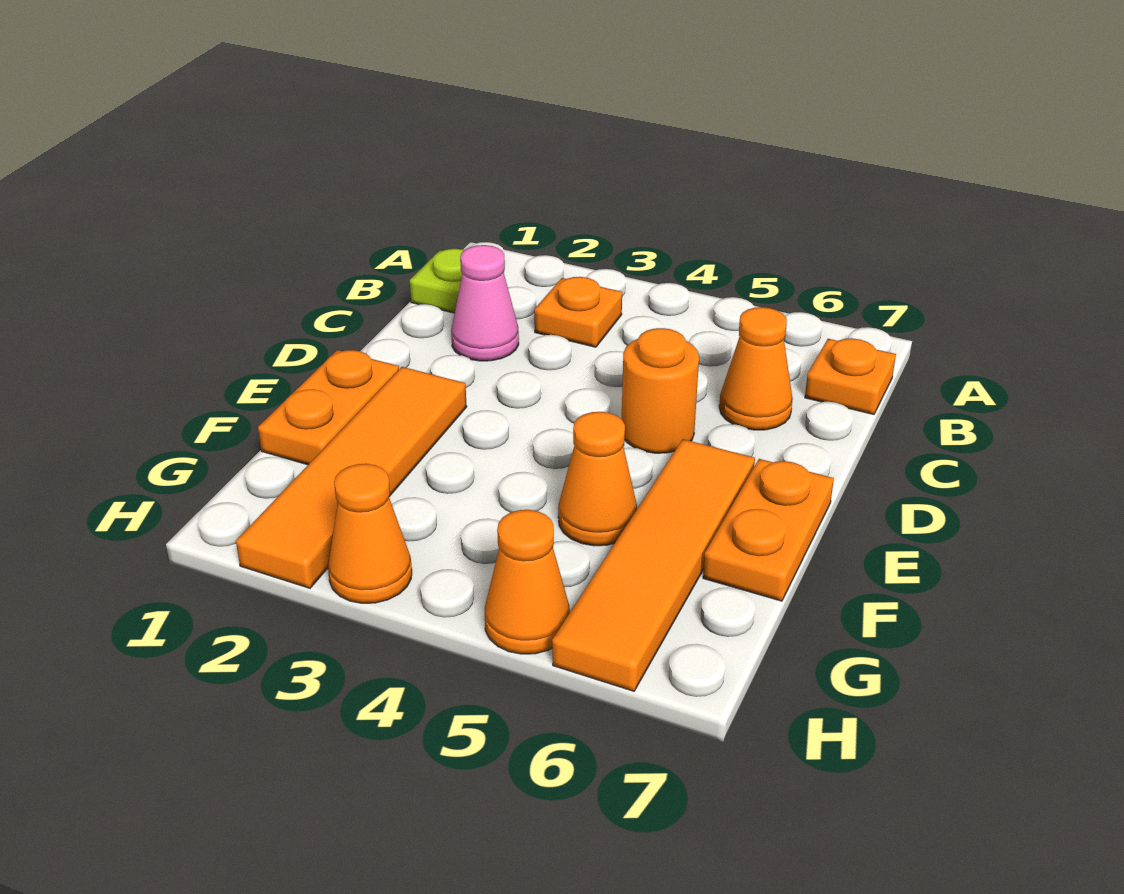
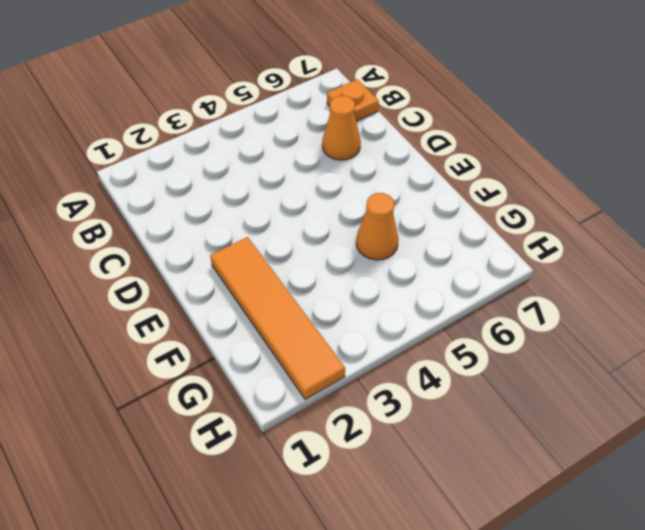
none -> lime plate B1 level 1
none -> orange plate B3 level 1
none -> pink cone C2 level 1

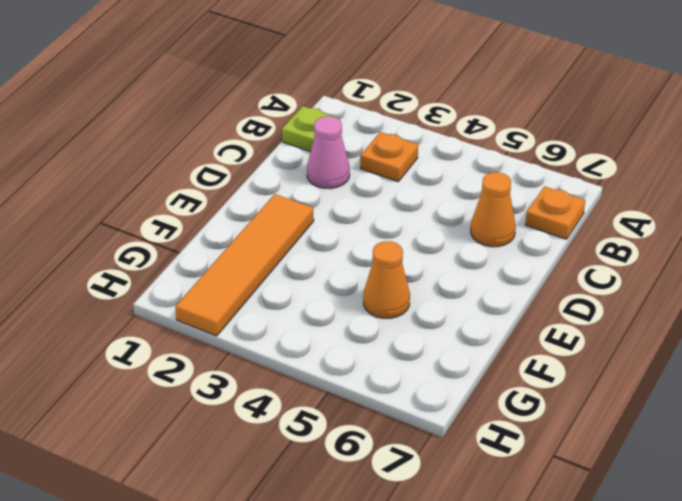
none -> orange round brick D5 level 1
none -> orange plate E1:F1 level 1
none -> orange tile E6:H6 level 1

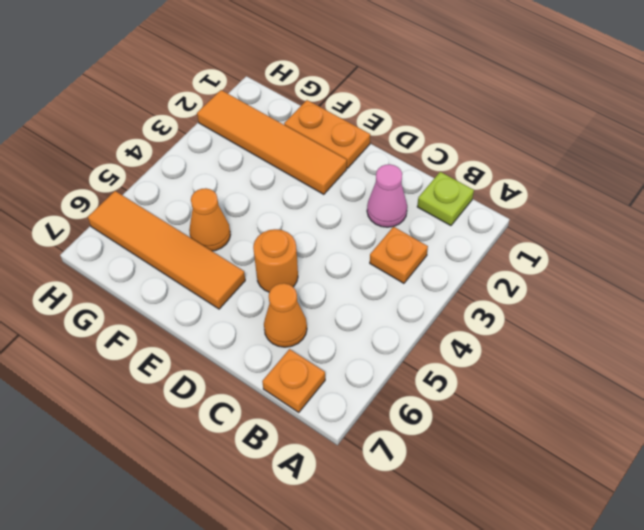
none -> orange plate E7:F7 level 1
none -> orange cone H3 level 1
none -> orange cone H5 level 1

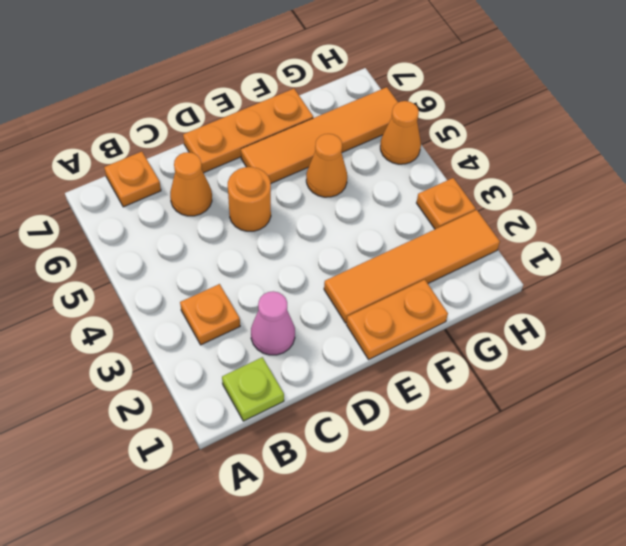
orange plate D7:F7 level 1 -> orange plate E7:F7 level 1
orange plate H3 level 1 -> orange cone H3 level 1

